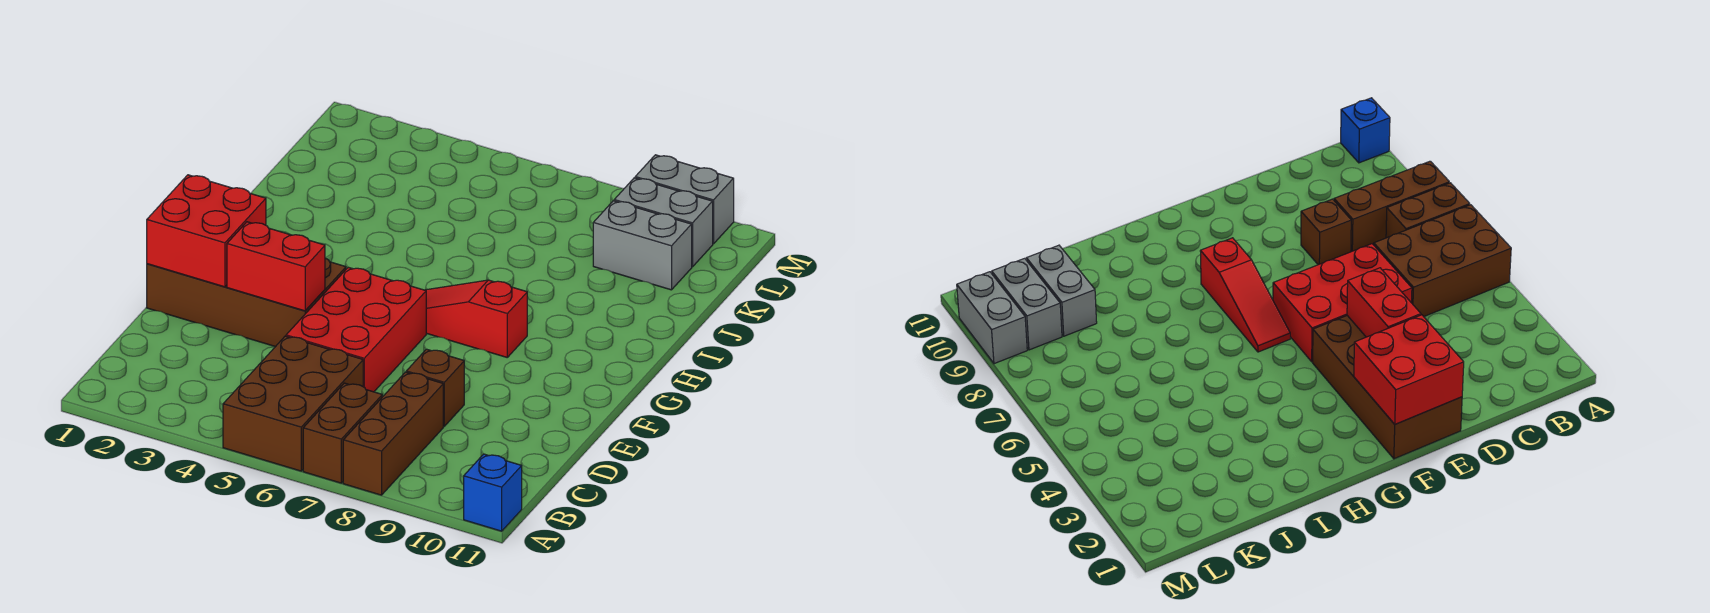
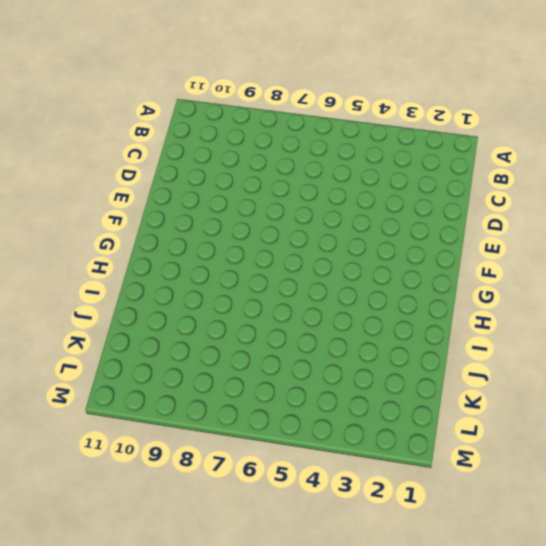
none -> brown brick A5:C6 level 1
none -> brown brick A7:B7 level 1
none -> brown brick A8:C8 level 1

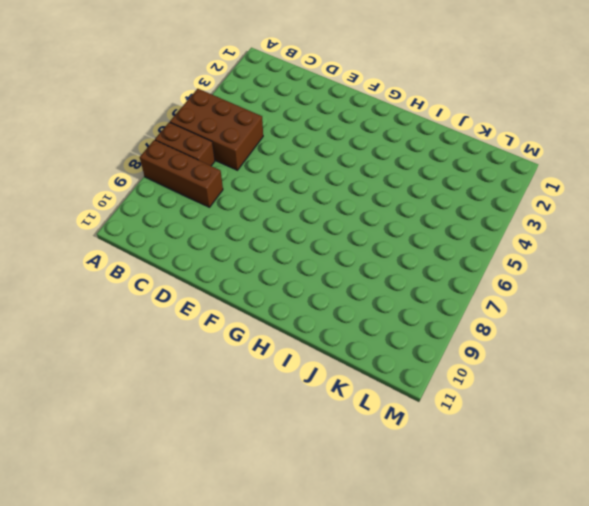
none -> blue brick A11 level 1
none -> red brick D5:F6 level 1
none -> brown brick D8 level 1

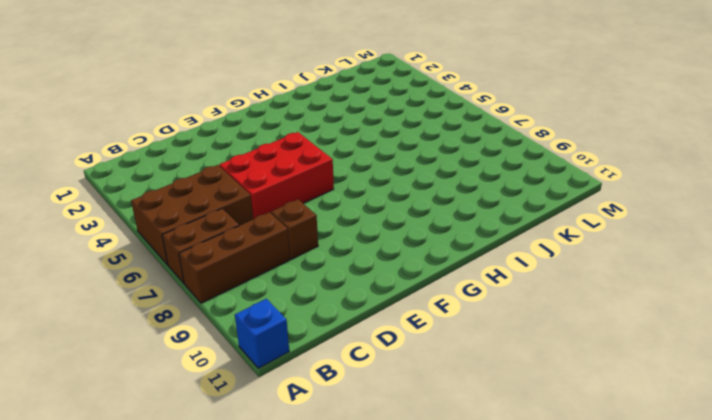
none -> brown brick E1:F4 level 1
none -> red slope G6:G8 level 1 top 8
none -> grey brick K9:K10 level 1

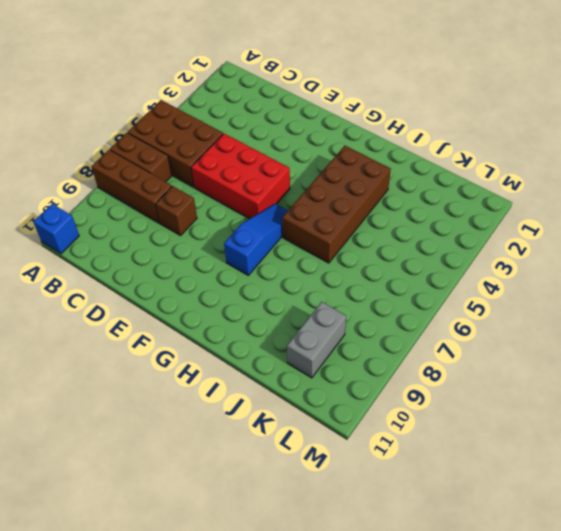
blue slope G6:G8 level 1 top 8 -> red slope G6:G8 level 1 top 8
brown brick H3:I6 level 1 -> brown brick E1:F4 level 1
none -> grey brick L9:L10 level 1
none -> grey brick M9:M10 level 1
none -> red brick E1:F2 level 2

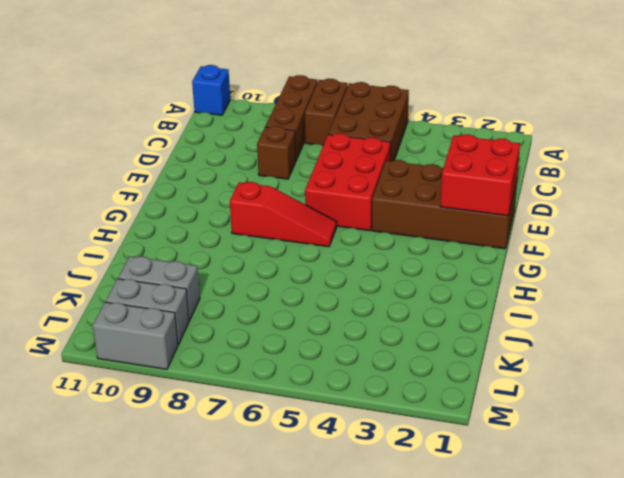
none -> red brick E3:E4 level 2

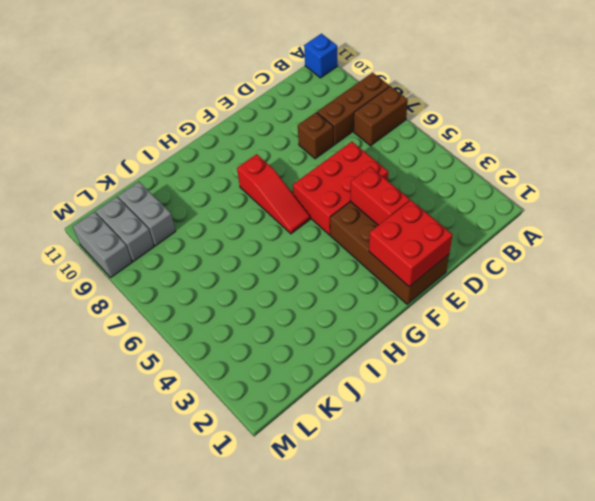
none -> brown brick A5:C6 level 1

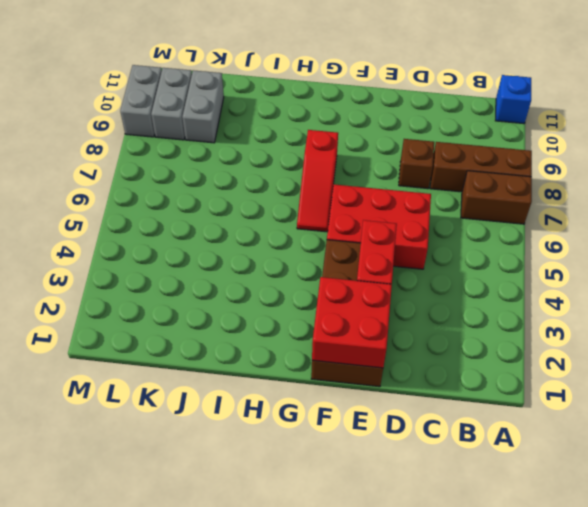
none -> brown brick A5:C6 level 1

